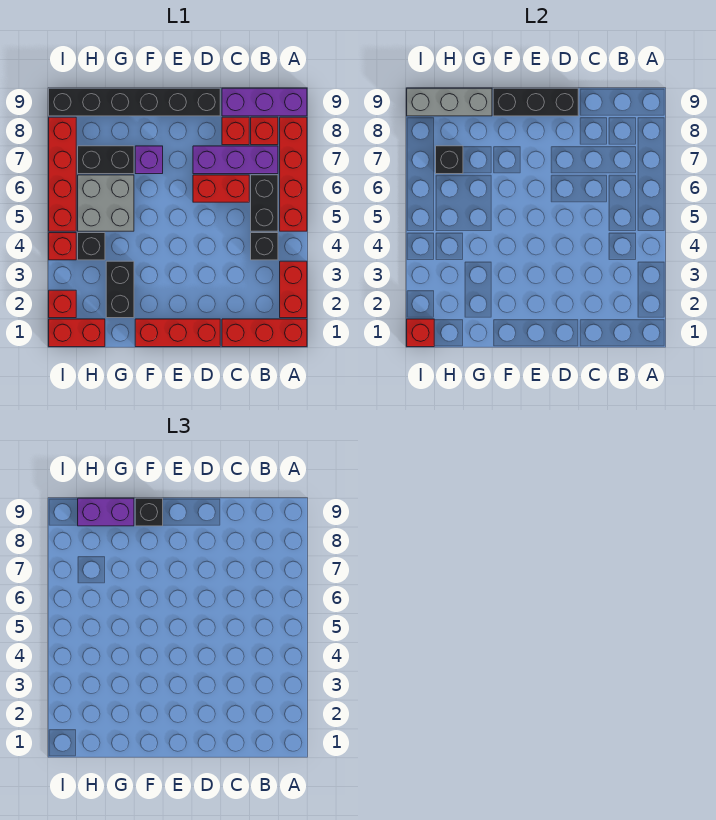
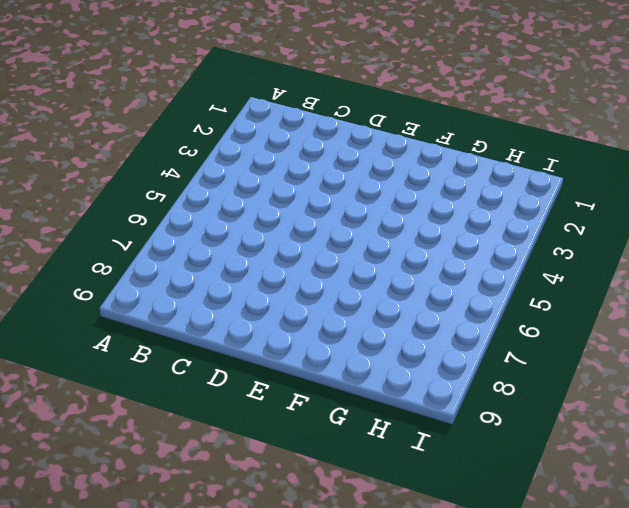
none -> red brick A1:C1 level 1
none -> red brick A2:A3 level 1
none -> red brick A5:A8 level 1

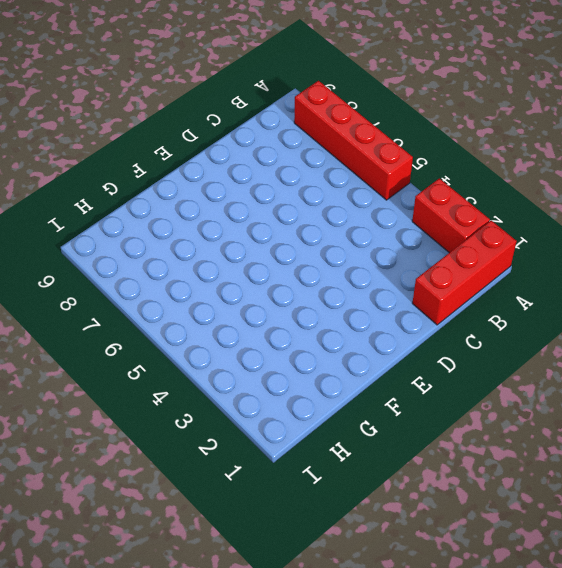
none -> purple brick A9:C9 level 1
none -> black brick B4 level 1
none -> black brick B5:B6 level 1

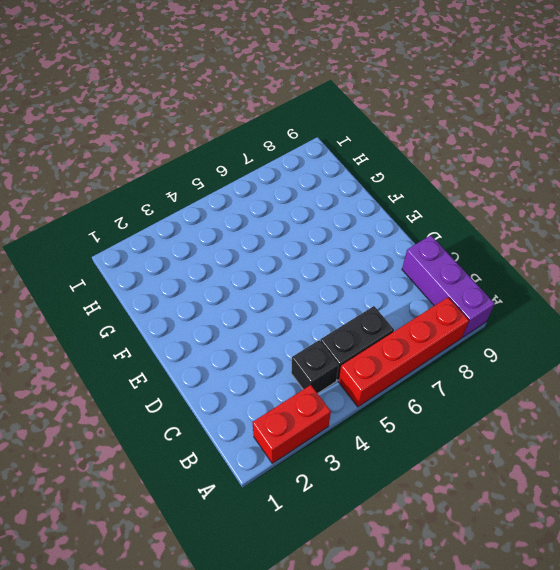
none -> red brick A1:C1 level 1
none -> purple brick B7:D7 level 1
none -> red brick B8 level 1

